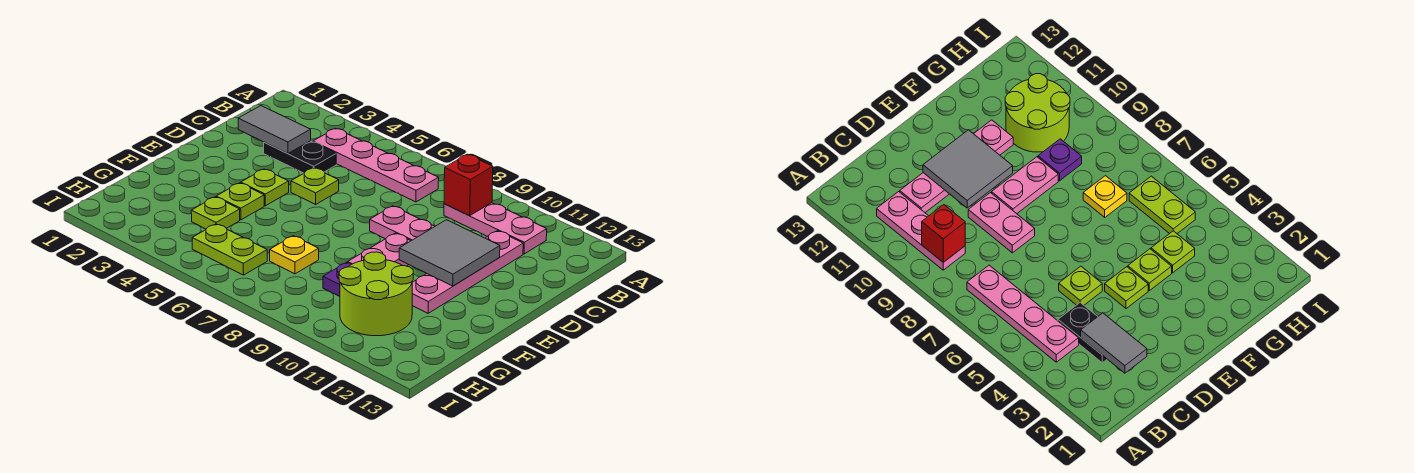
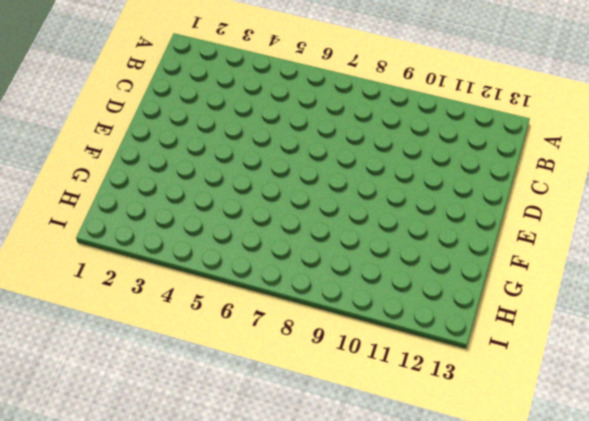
none -> pink plate B4:B7 level 1
none -> pink plate B9:B11 level 1
none -> black plate C3:C4 level 1

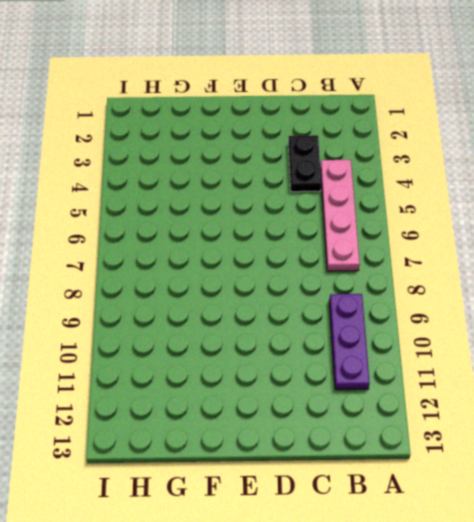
purple plate B9:B11 level 1 -> pink plate B9:B11 level 1
none -> pink plate C11:F11 level 1
none -> lime plate D5 level 1
none -> pink plate D8:D9 level 1

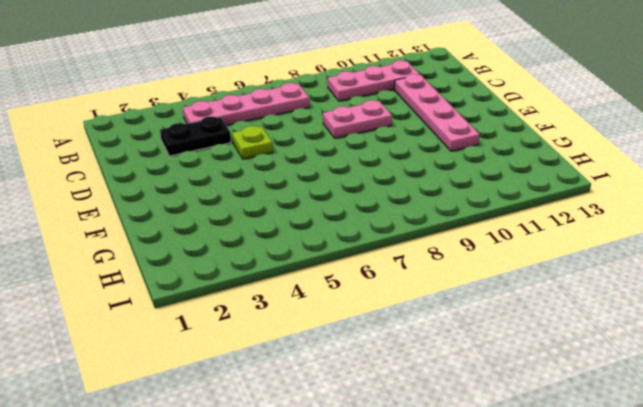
none -> lime plate E4 level 1
none -> pink plate E9:F9 level 1
none -> lime plate F4 level 1

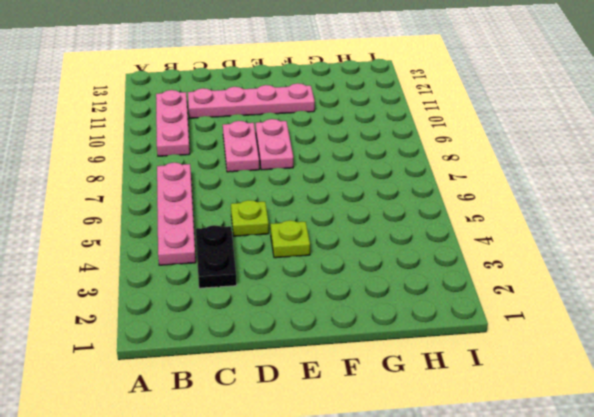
pink plate E8:E9 level 1 -> pink plate E9:F9 level 1
none -> lime plate F4 level 1
none -> lime plate G4 level 1
none -> yellow plate G7 level 1

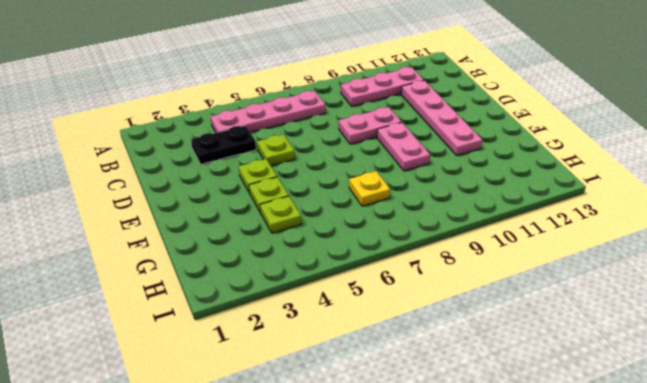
none -> purple plate G9 level 1
none -> lime round brick G10:H11 level 1
none -> lime plate H5:H6 level 1

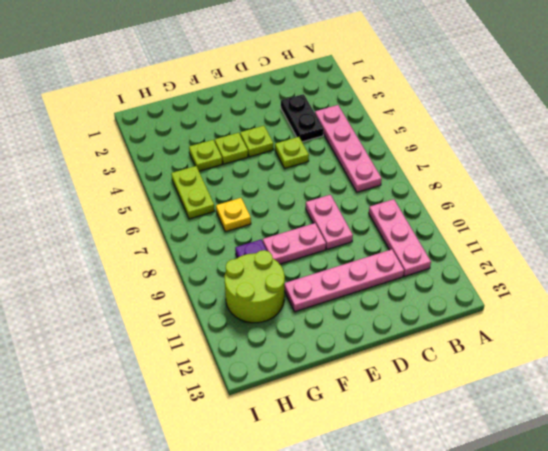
none -> red brick B9 level 2
none -> grey tile C2:C3 level 2
none -> grey tile D10:E11 level 2

